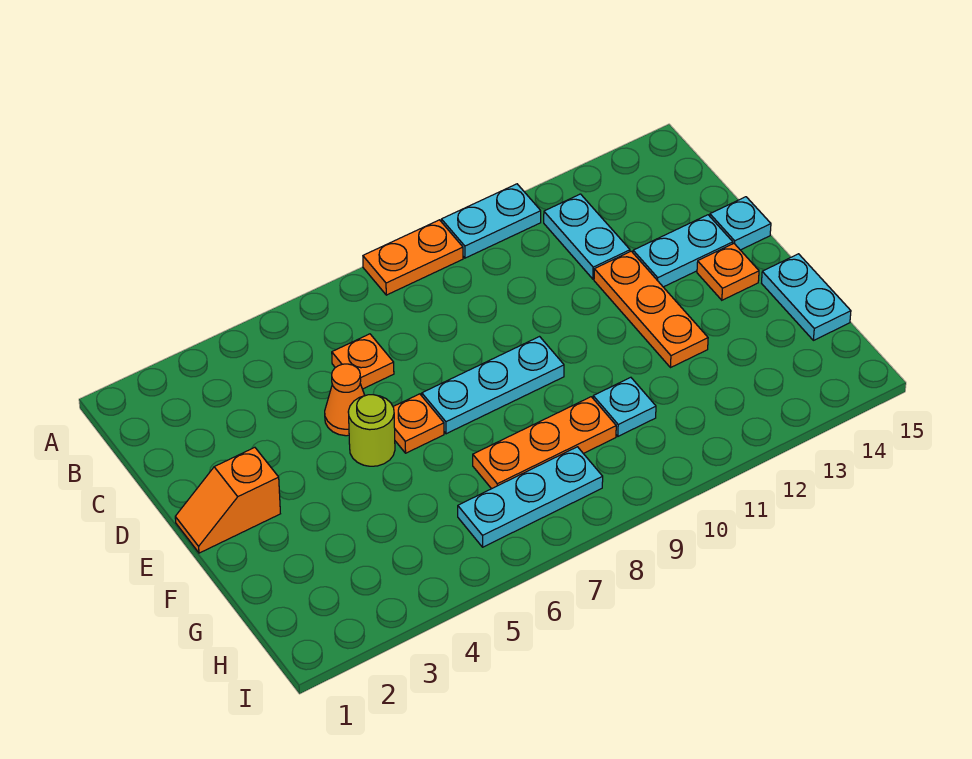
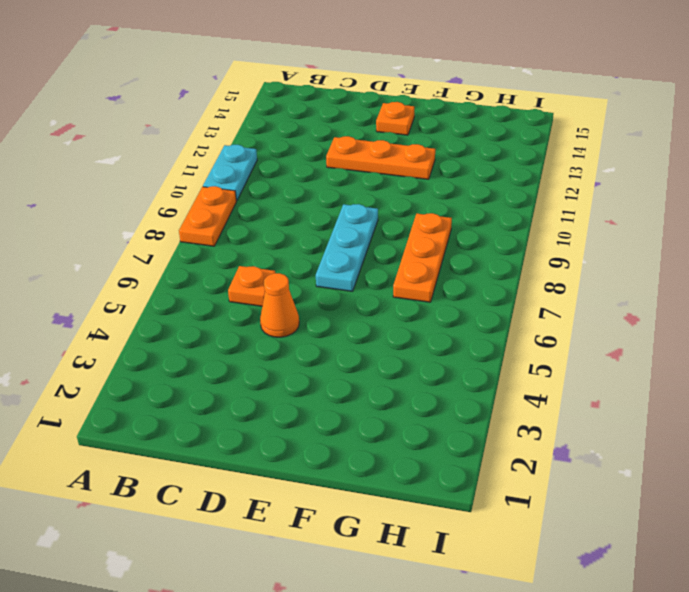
none -> cyan plate B12:C12 level 1
none -> cyan plate D13:D14 level 1
none -> cyan plate D15 level 1

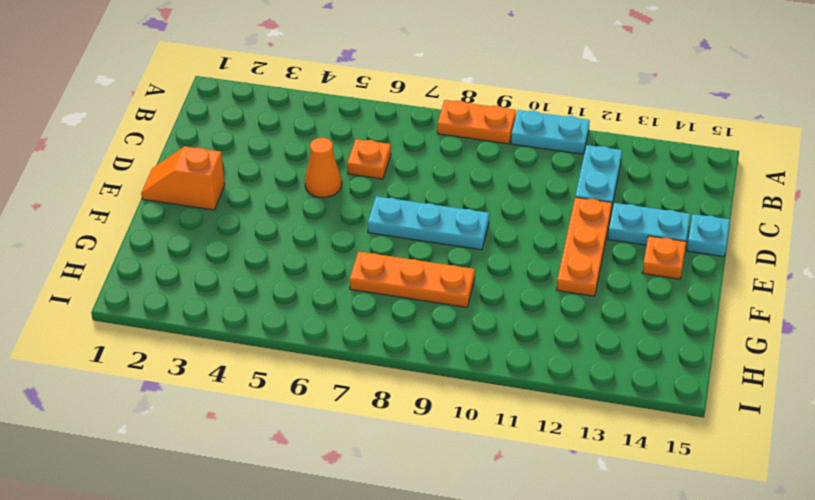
none -> lime round brick E5 level 1
none -> orange plate E6 level 1
none -> cyan plate F15:G15 level 1

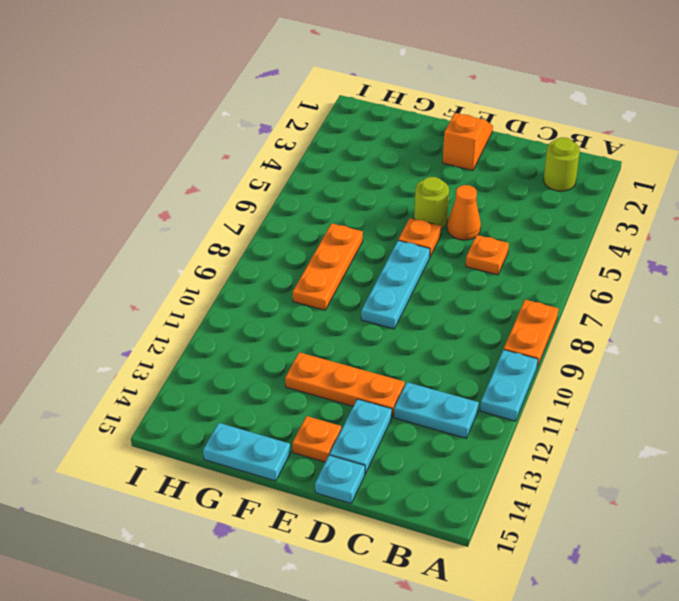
lime round brick B2 level 1 -> none
none -> cyan plate G10 level 1
none -> cyan plate H6:H8 level 1

